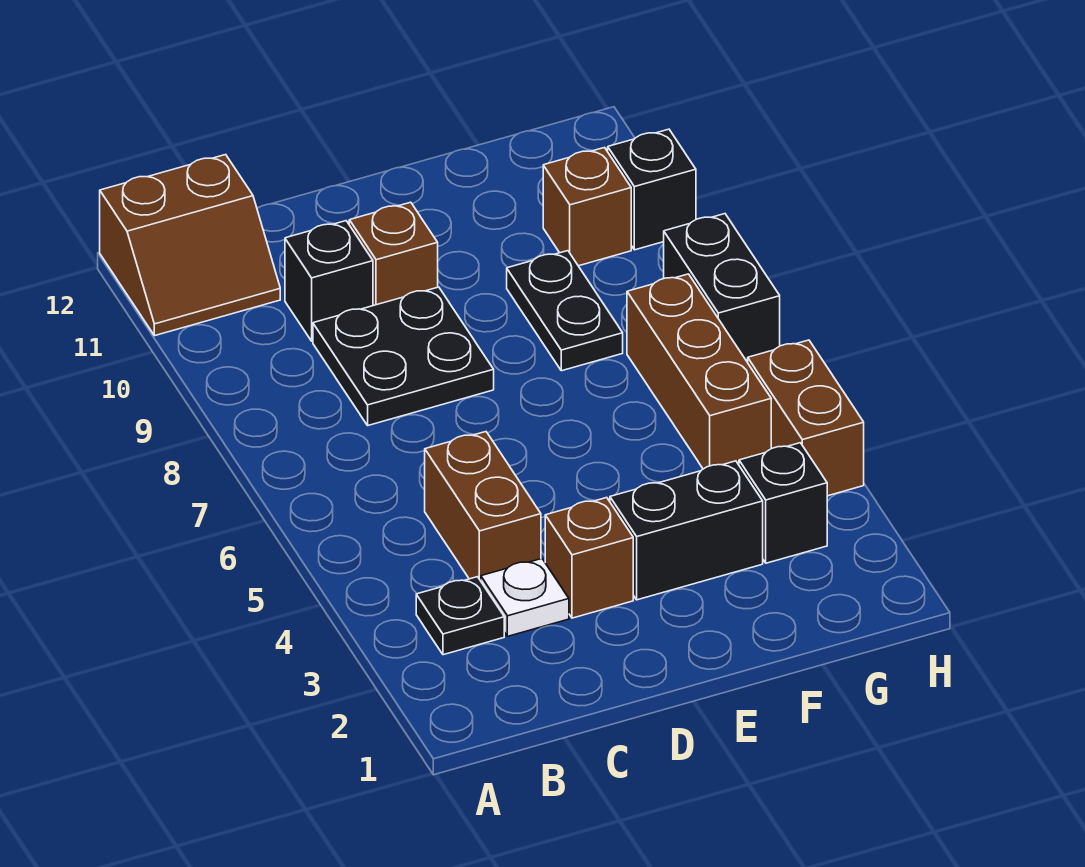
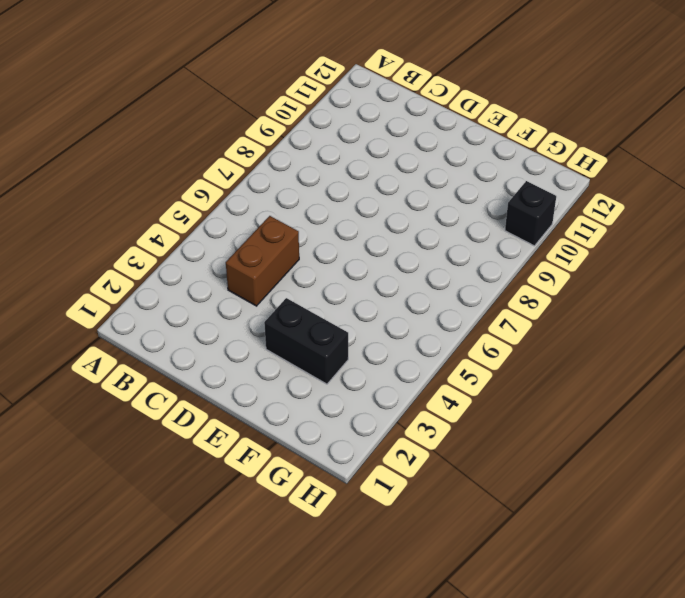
none -> brown slope A11:B12 level 1 top 12
none -> black plate B3 level 1
none -> white plate C3 level 1

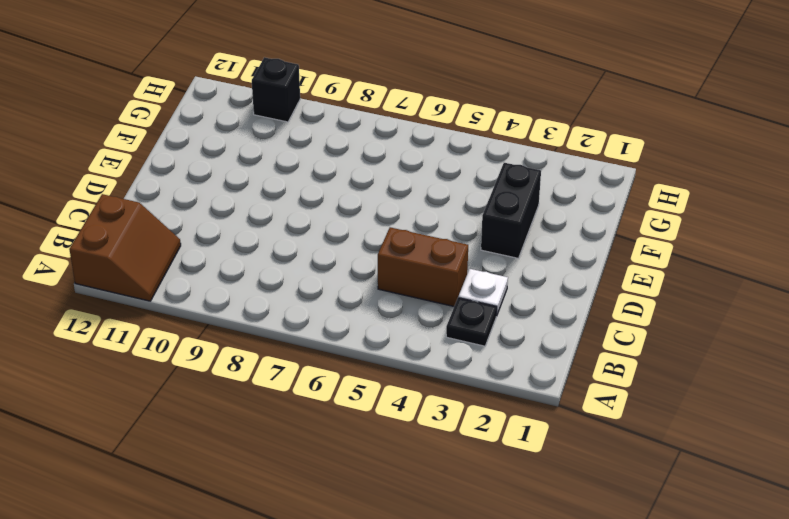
none -> black plate C8:D9 level 1
none -> black brick C10 level 1
none -> brown brick D3 level 1

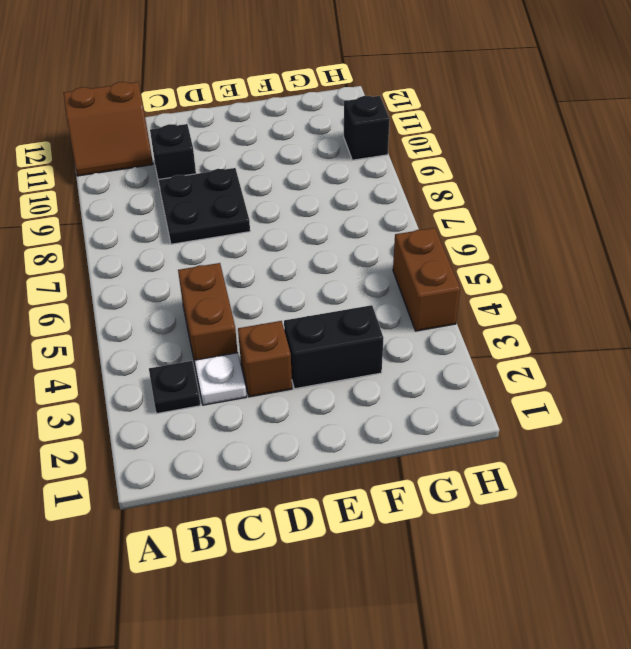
none -> brown brick D10 level 1
none -> black plate F8:F9 level 1
none -> black brick G3 level 1

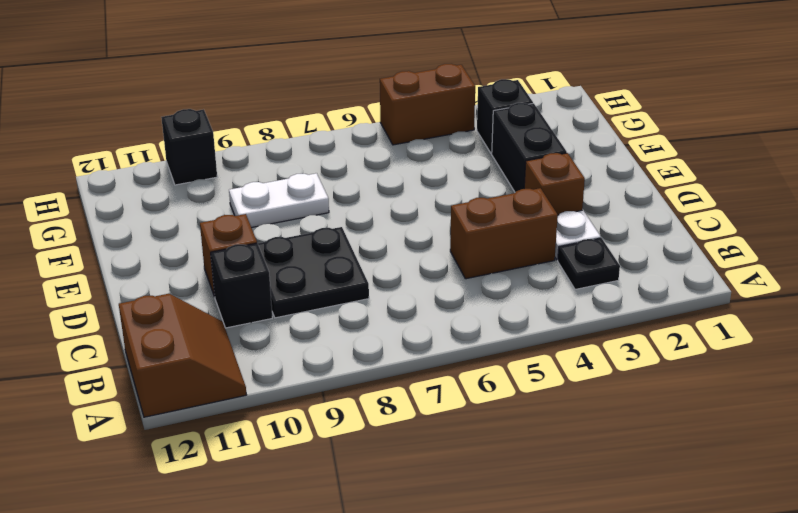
white plate F8:F9 level 1 -> black plate F8:F9 level 1
none -> brown brick G5:G7 level 1
none -> brown brick G10 level 1
none -> black brick H7:H8 level 1

